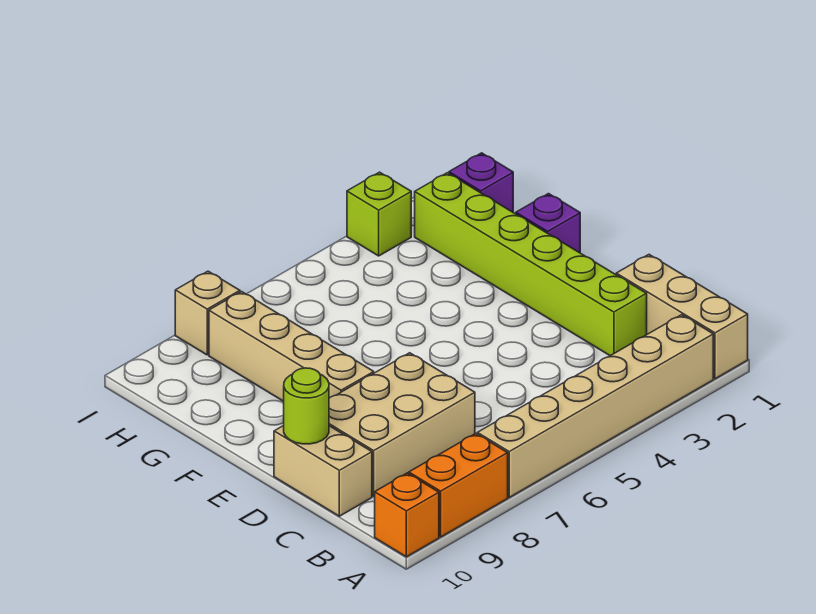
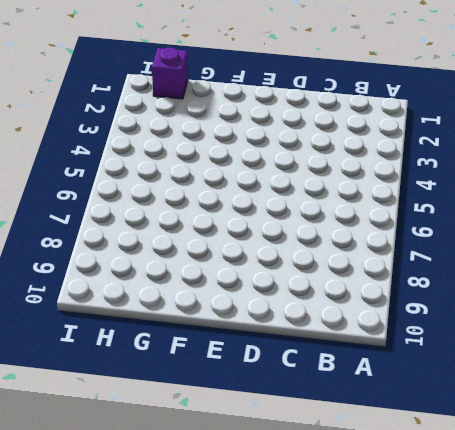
none -> tan brick A1:C1 level 1
none -> tan brick A2:A7 level 1
none -> orange brick A8:A9 level 1

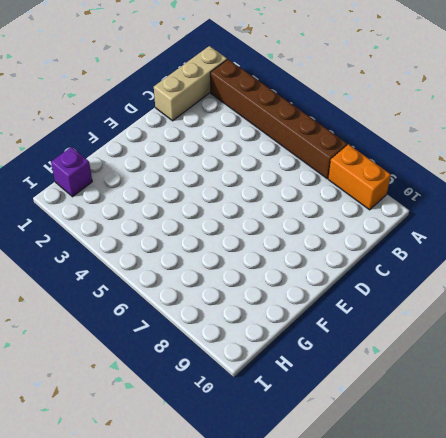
brown brick A2:A7 level 1 -> tan brick A2:A7 level 1
none -> orange brick A10 level 1
none -> lime brick C2:H2 level 1
none -> tan brick C7:D9 level 1

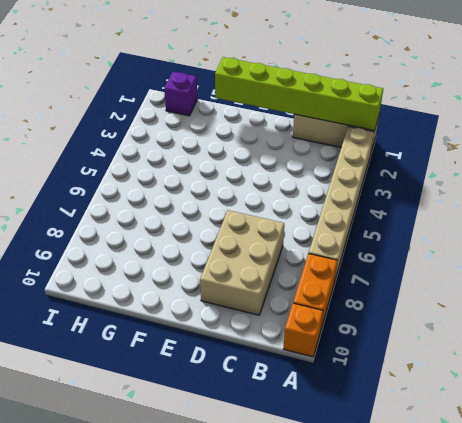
lime brick A1:F1 level 2 -> lime brick C2:H2 level 1
none -> tan brick C10:D10 level 1
none -> tan brick E8:H8 level 1
none -> purple brick F1 level 1

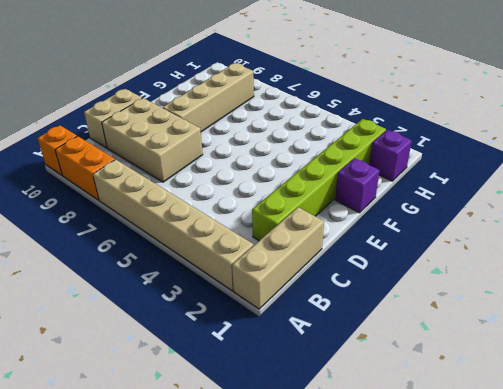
none -> lime brick I3 level 1
none -> tan brick I8 level 1
none -> lime round brick D10 level 2

